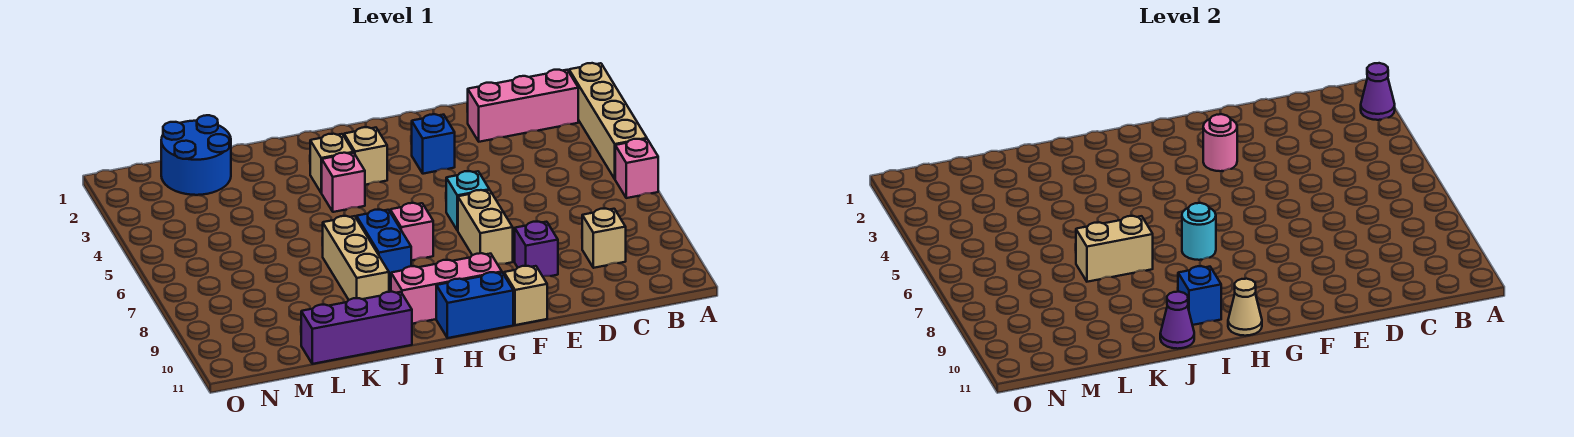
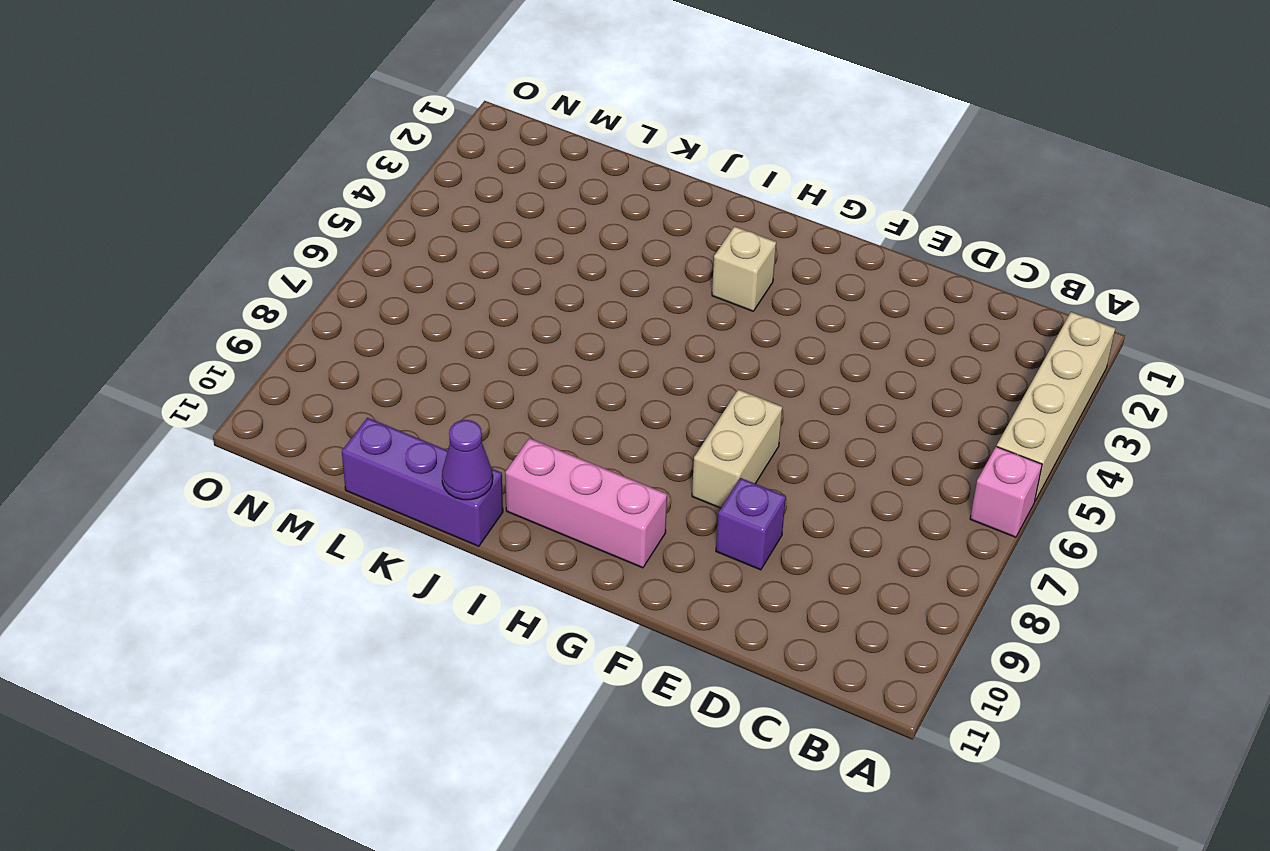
none -> pink brick B2:D2 level 1
none -> tan brick C9 level 1
none -> blue brick F3 level 1

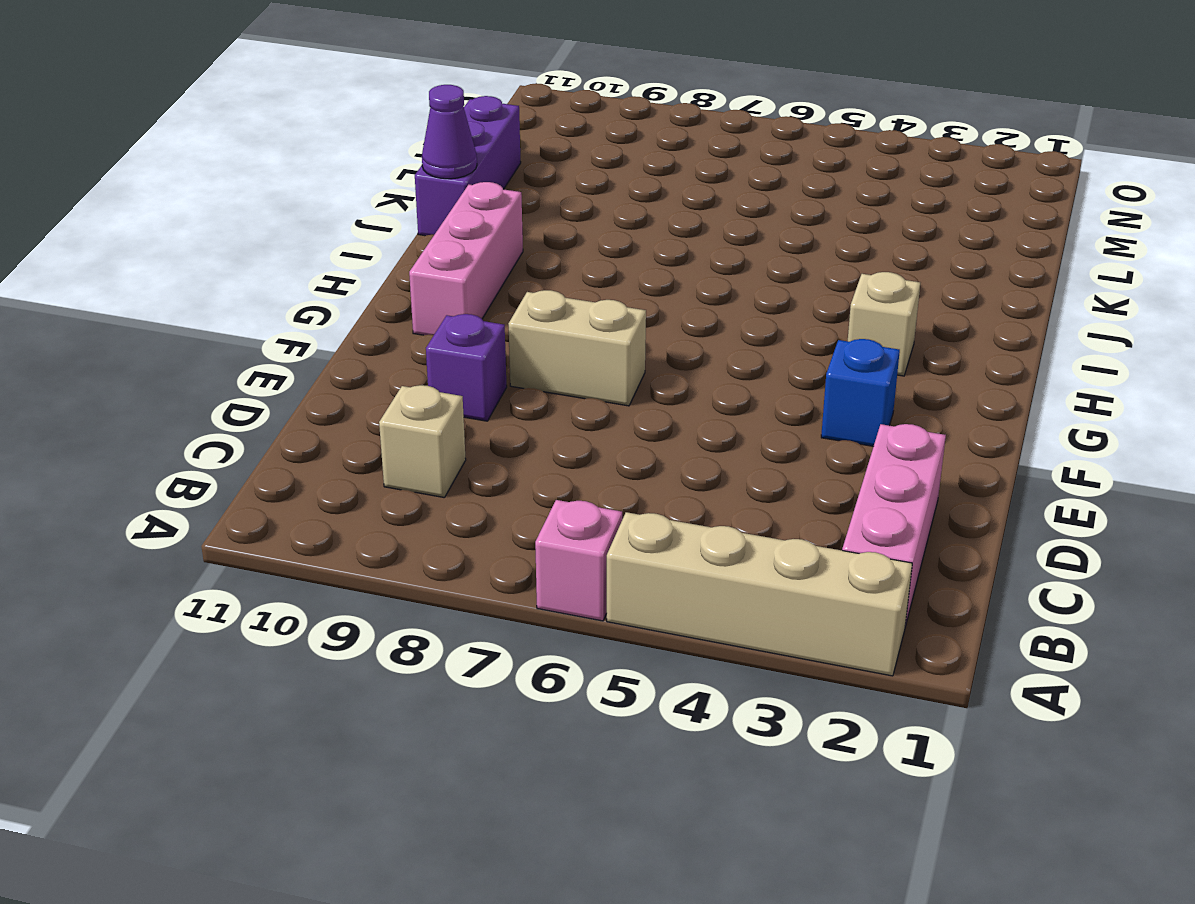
none -> cyan brick F6 level 1
none -> tan brick F11 level 1
none -> blue brick G11:H11 level 1

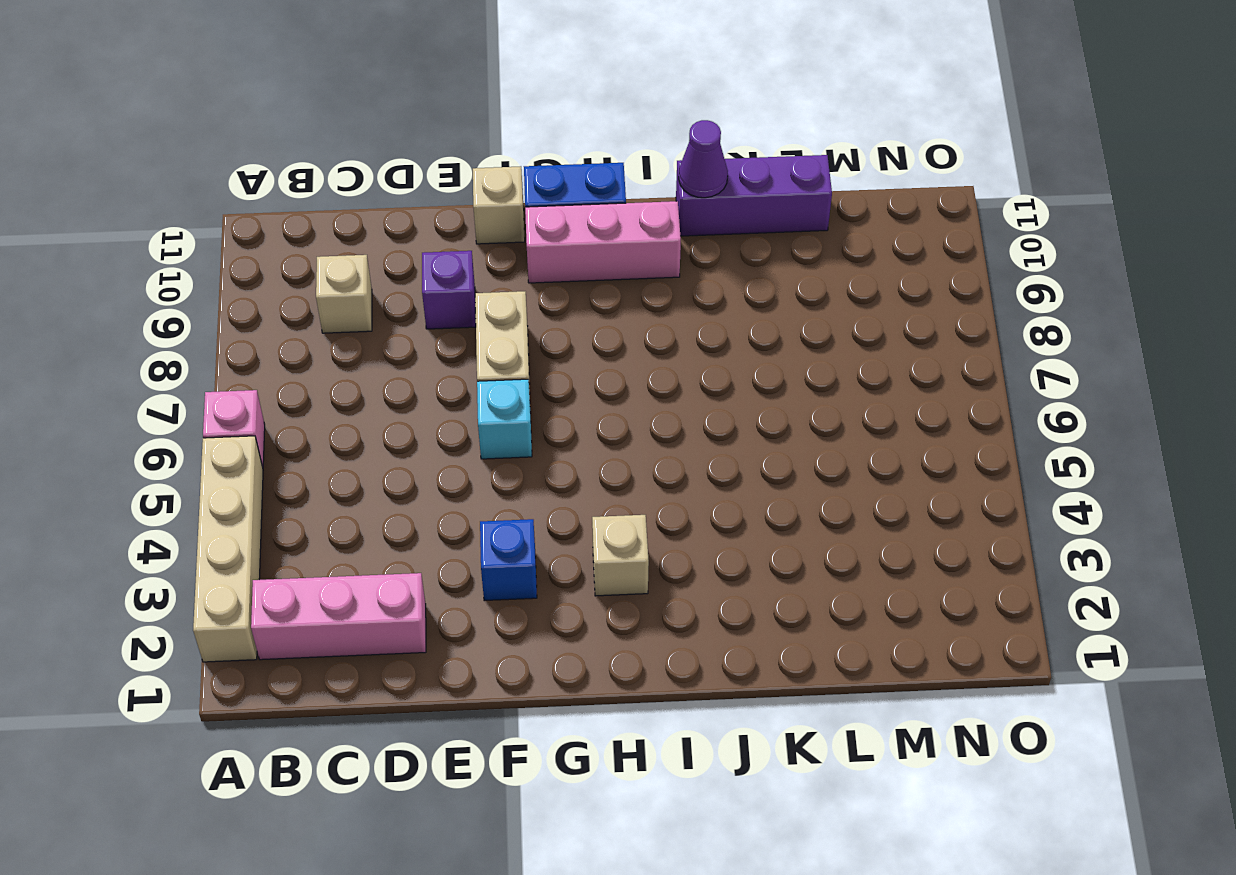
none -> pink brick H7 level 1
none -> tan brick I3 level 1
none -> pink brick I4 level 1

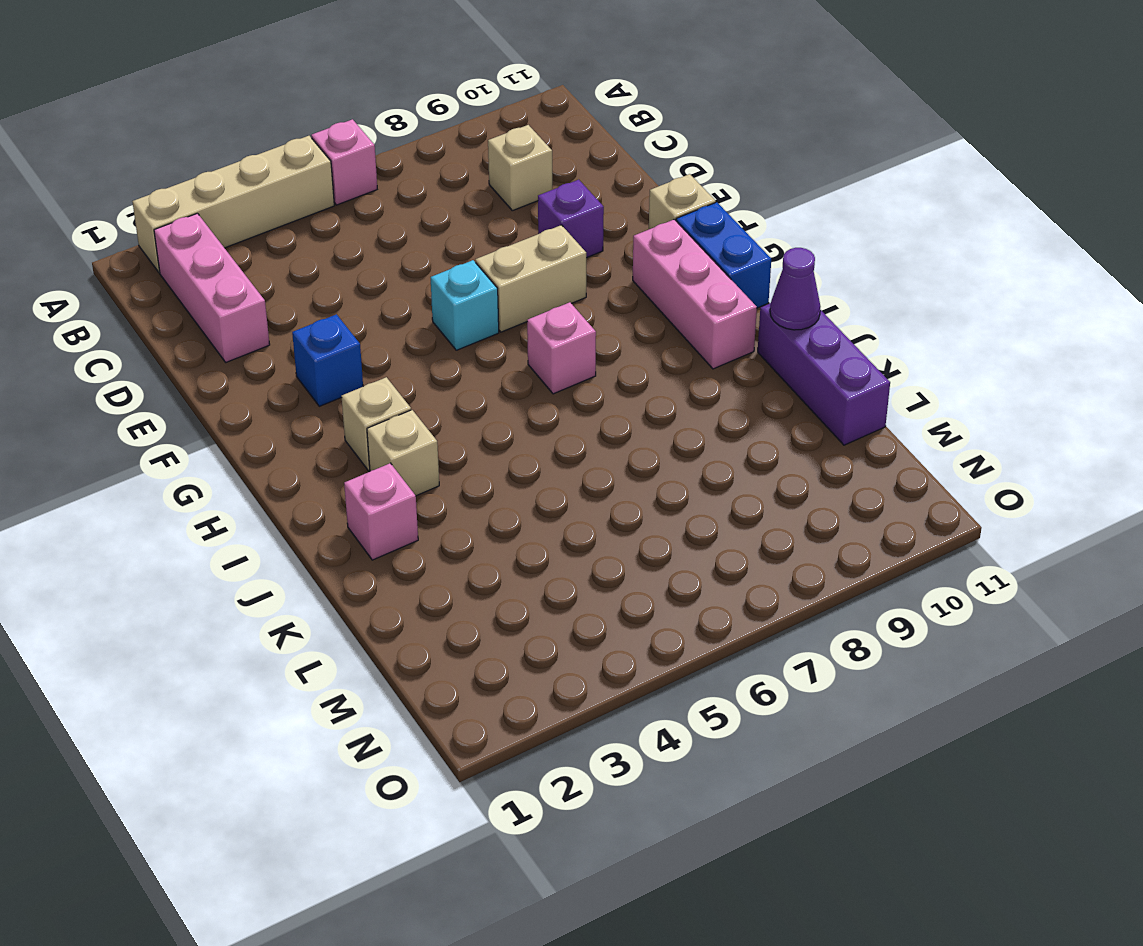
pink brick J2 level 1 -> pink brick I4 level 1
none -> blue brick I7:I8 level 1
none -> tan brick J7:J9 level 1
none -> blue round brick L1:M2 level 1

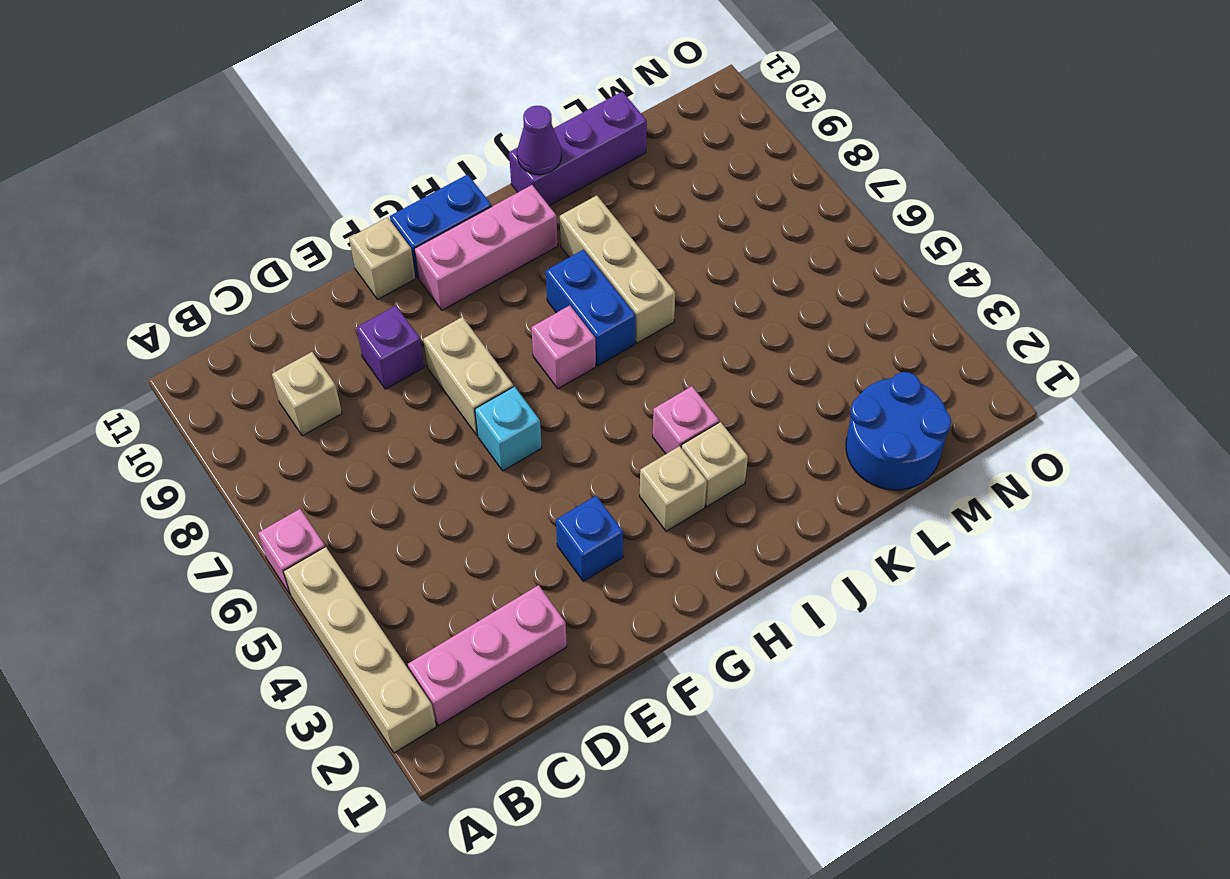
none -> purple cone A2 level 2
none -> pink round brick F3 level 2
none -> cyan round brick H7 level 2

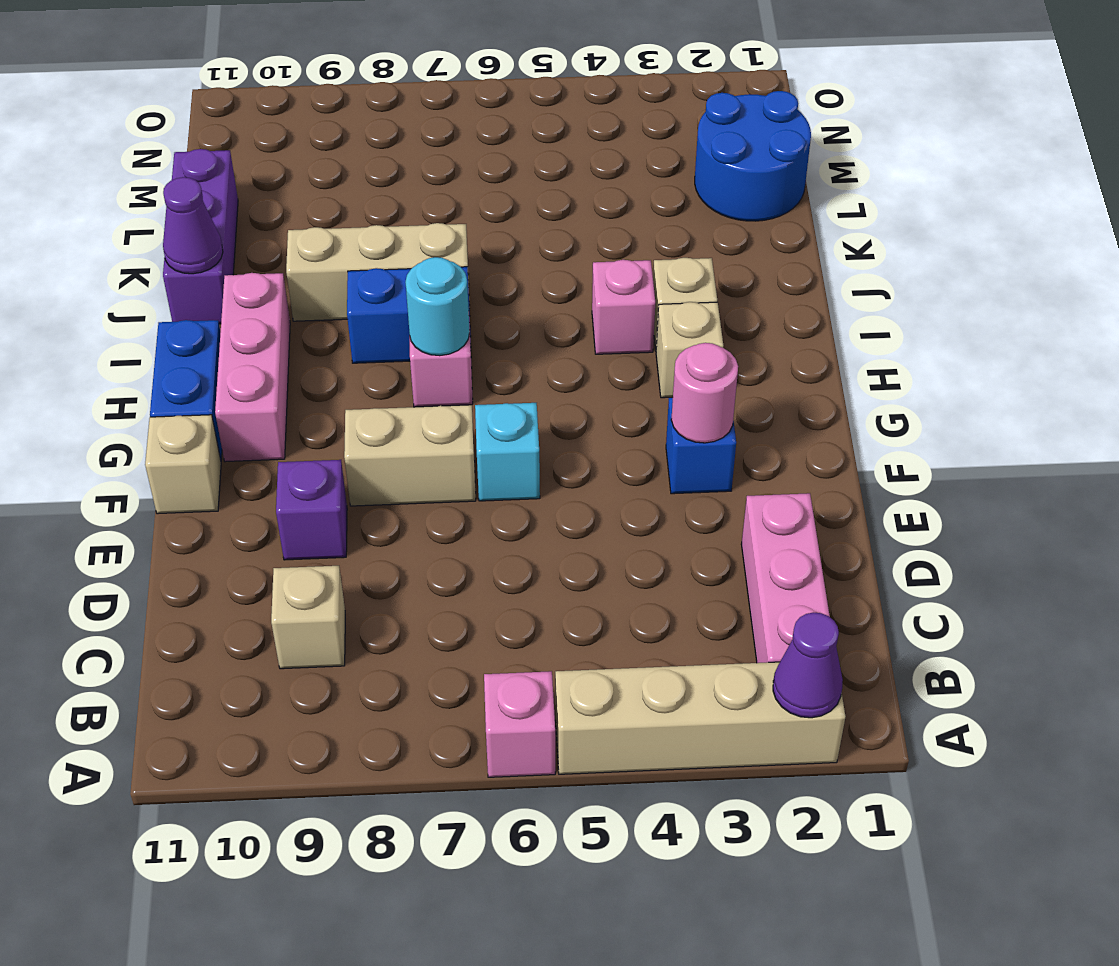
none -> tan cone H11 level 2
none -> blue brick I10 level 2
none -> tan brick J7:K7 level 2

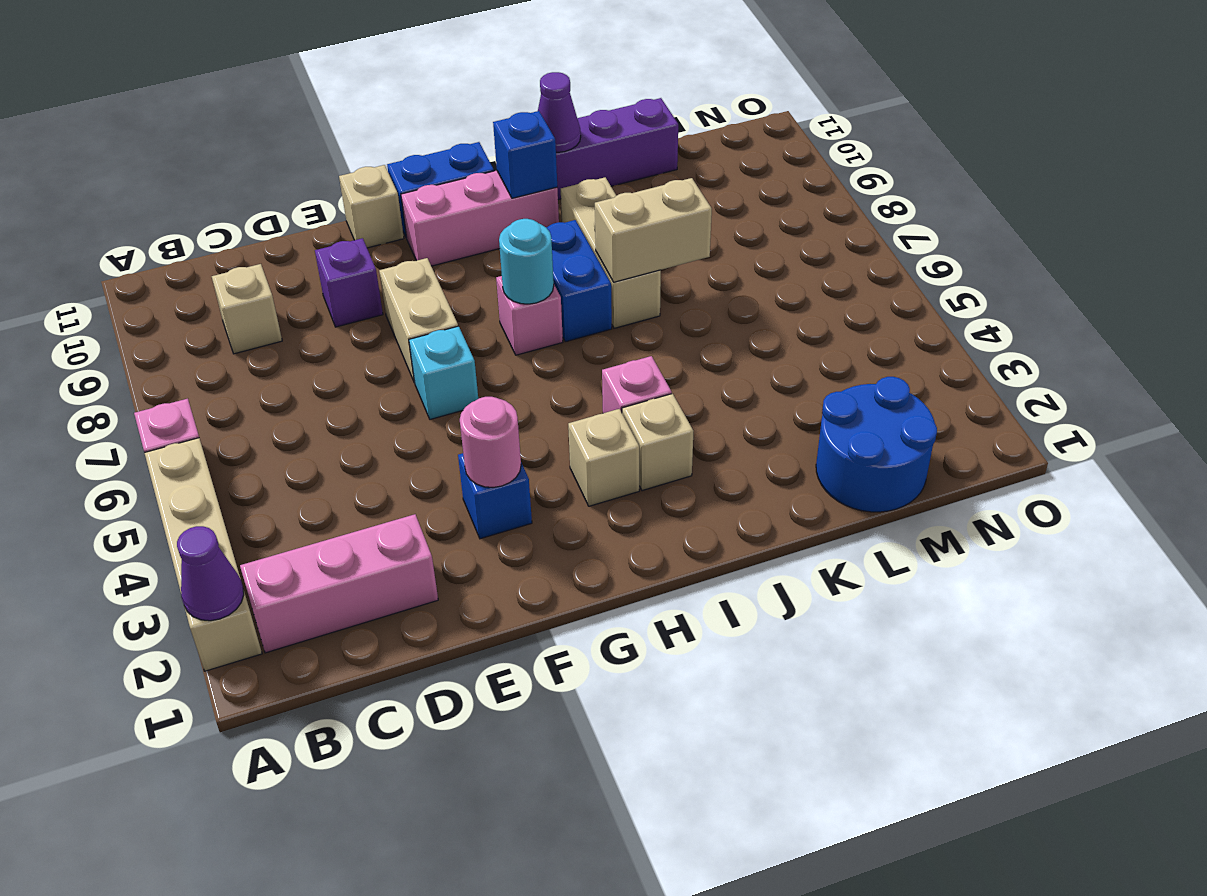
none -> tan cone H11 level 2

